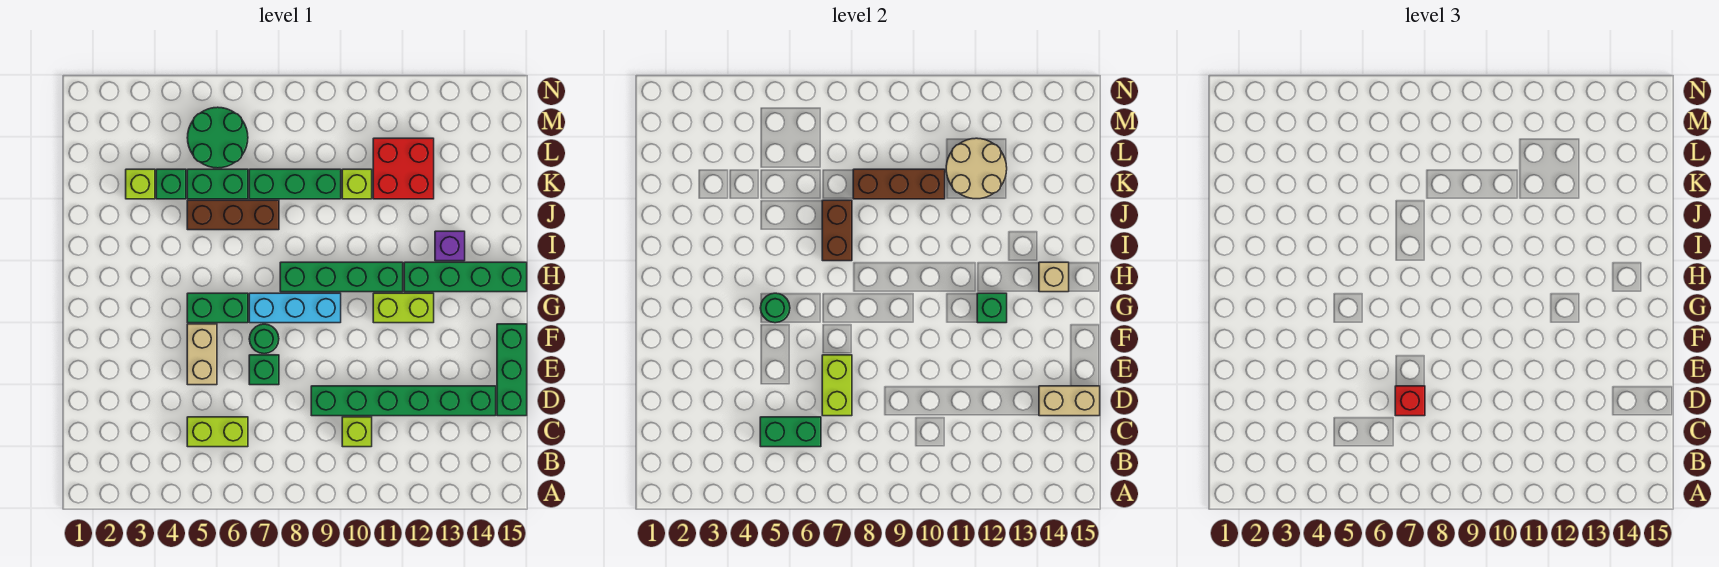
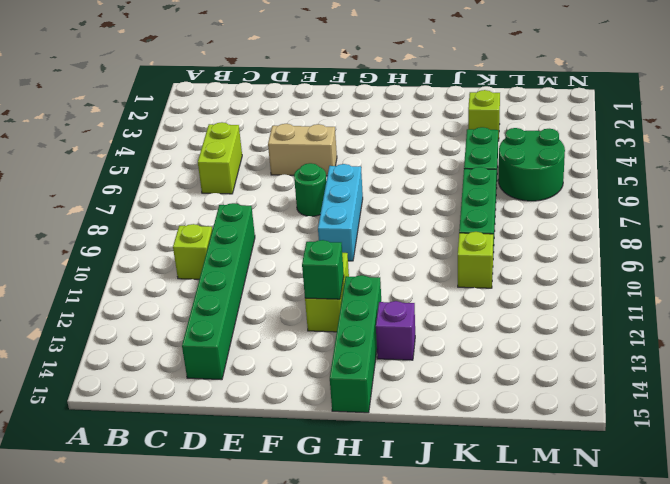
none -> green brick D15:F15 level 1
none -> green brick E7 level 1
none -> green brick G5:G6 level 1
none -> green brick H8:H11 level 1

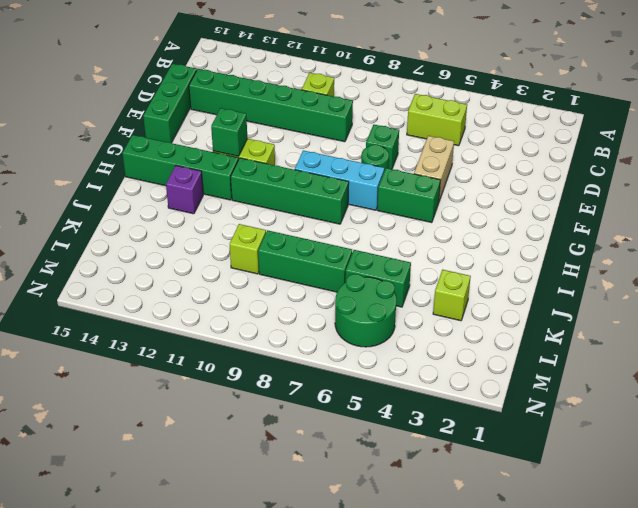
none -> brown brick J5:J7 level 1
none -> green brick K4 level 1
none -> red brick K11:L12 level 1
none -> green brick C5:C6 level 2

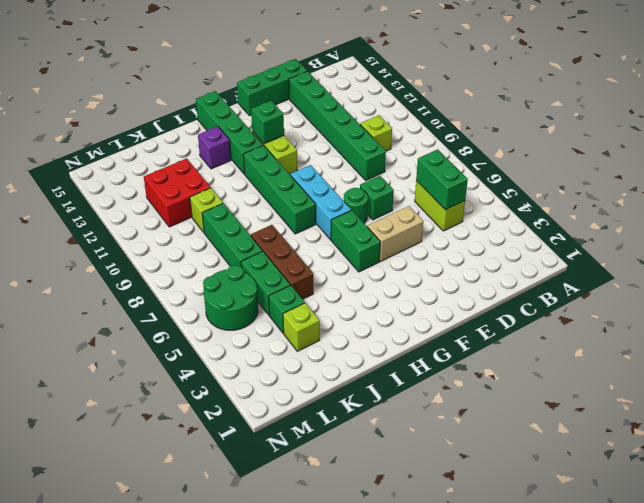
none -> lime brick D7:E7 level 2
none -> tan brick D14:D15 level 2
none -> green round brick G5 level 2
none -> tan brick H14 level 2

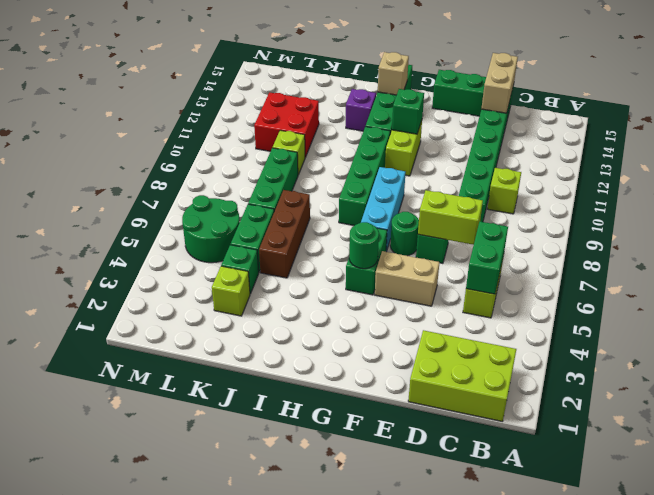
lime brick B1:D2 level 1 -> none
none -> brown brick I7:J7 level 2
none -> brown brick K8:K10 level 2
none -> tan round brick K11:L12 level 2
none -> red brick D7 level 3

